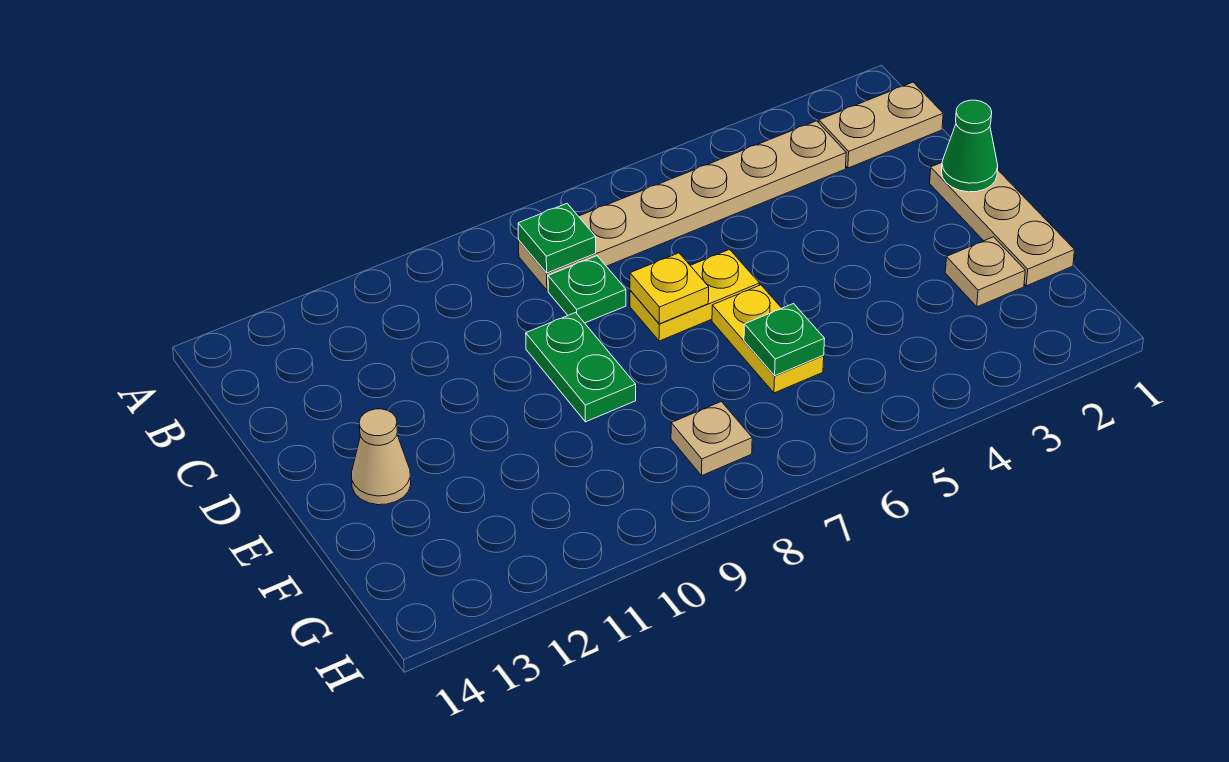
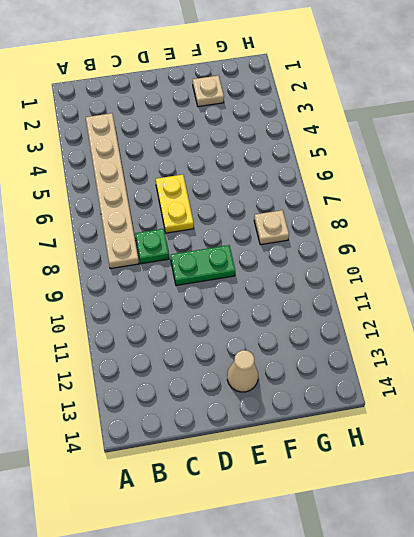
none -> tan plate B1:B2 level 1
none -> tan plate D1:F1 level 1
none -> yellow plate E6:F6 level 1

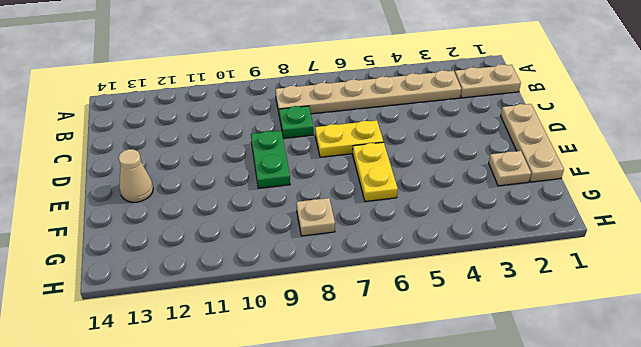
none -> green plate B8 level 2
none -> green cone D1 level 2
none -> yellow plate D7 level 2

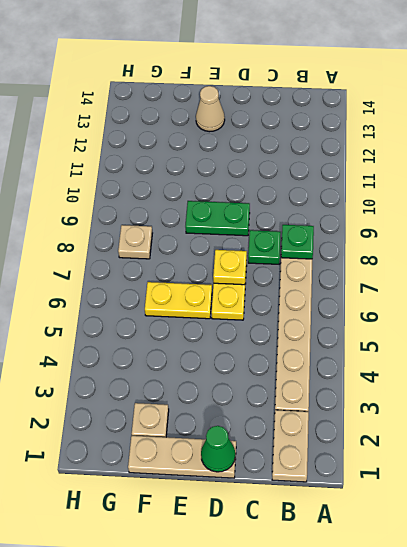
none -> green plate F6 level 2

